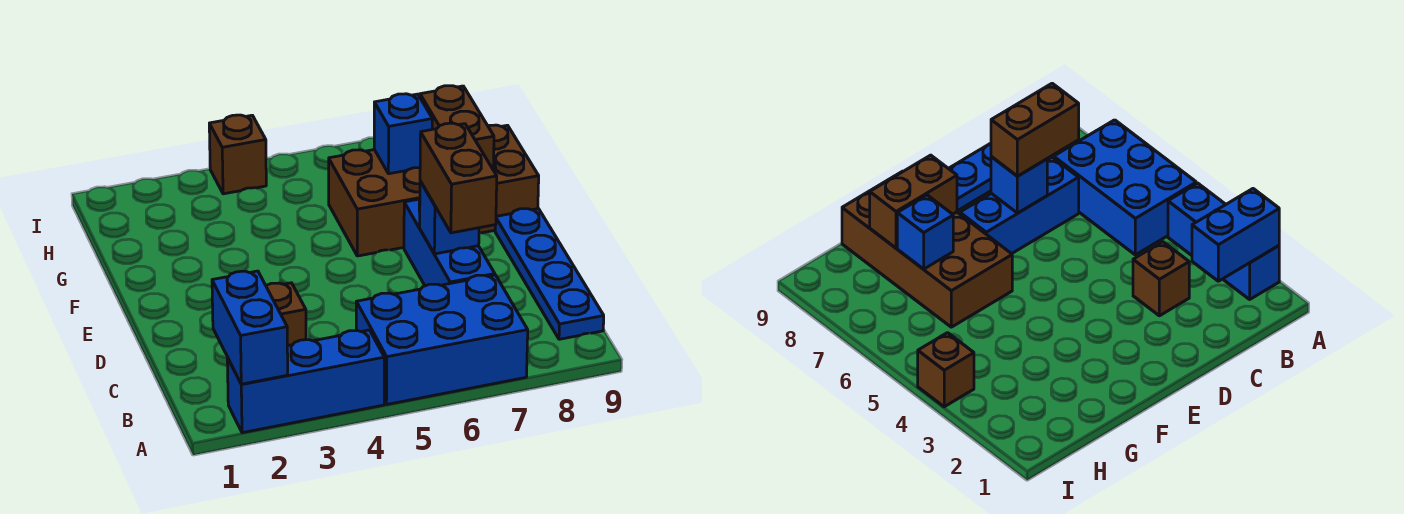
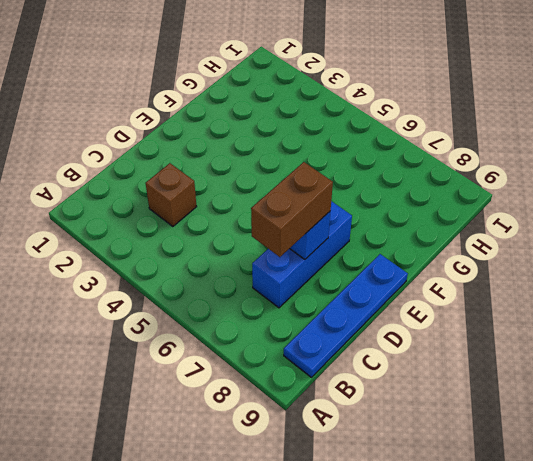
none -> blue brick A2:A4 level 1
none -> blue brick A5:B7 level 1
none -> brown brick F6:G9 level 1

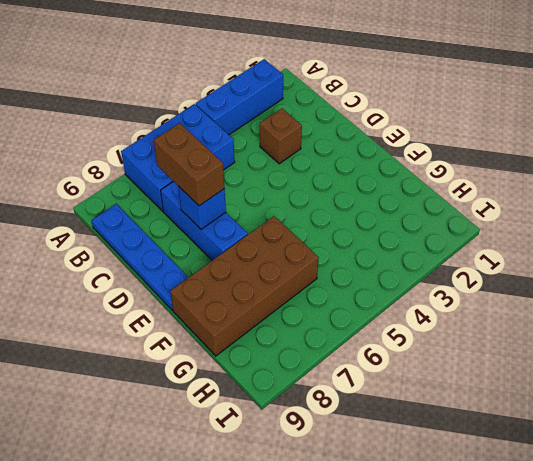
none -> brown brick I4 level 1
none -> blue brick A2:B2 level 2
none -> brown brick F8:G8 level 2

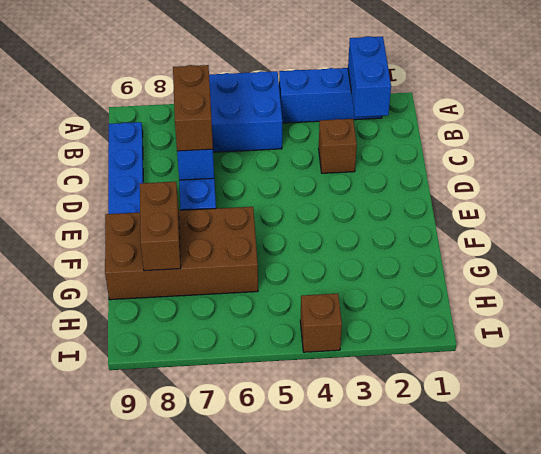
none -> blue brick G7 level 2

